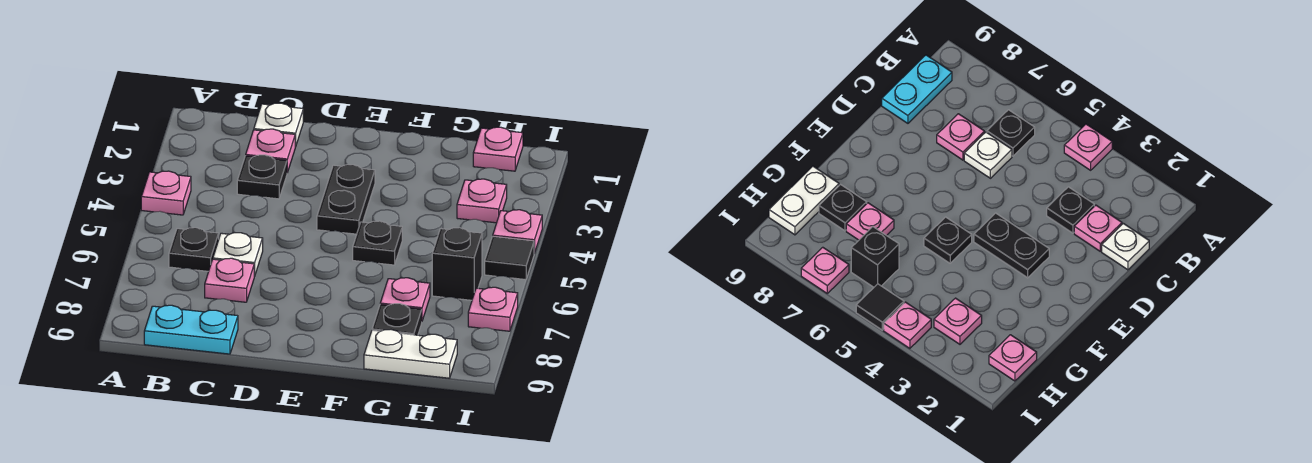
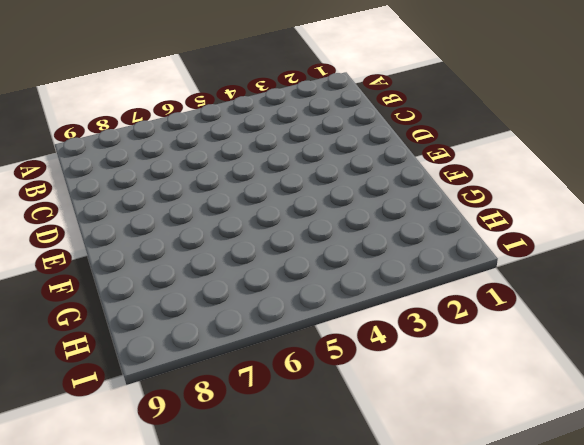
none -> pink plate A4 level 1
none -> black plate B6 level 1
none -> cyan plate B9:C9 level 1

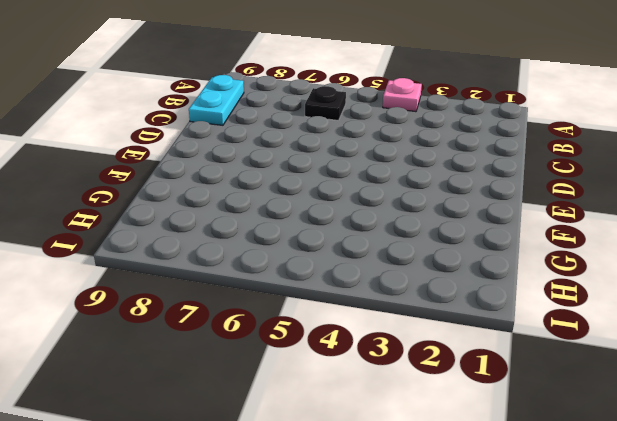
none -> white plate C1 level 1
none -> pink plate C2 level 1
none -> black plate C3 level 1

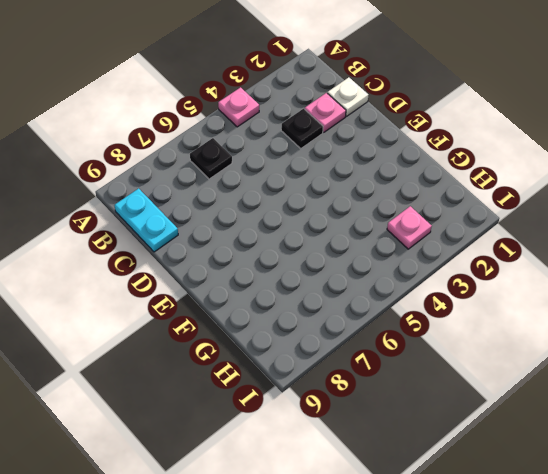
none -> white plate C6 level 1
none -> pink plate C7 level 1
none -> black plate E3:E4 level 1

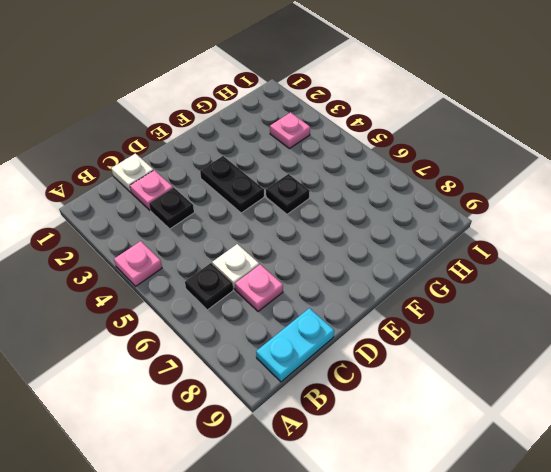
none -> pink plate G7 level 1
none -> black plate G8 level 1
none -> white plate G9:H9 level 1

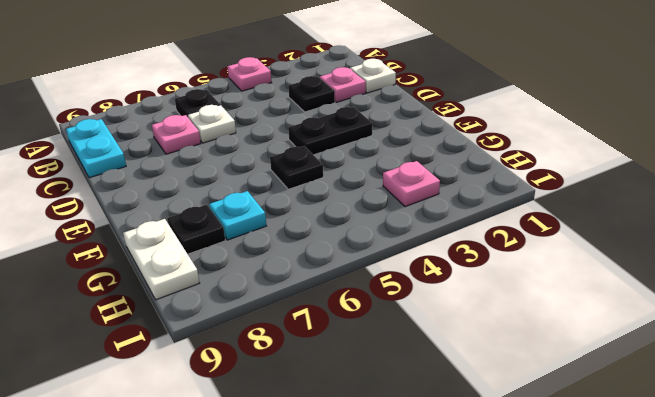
cyan plate G7 level 1 -> pink plate G7 level 1
none -> pink plate H1 level 1
none -> black brick H6 level 1
none -> pink plate I4 level 1

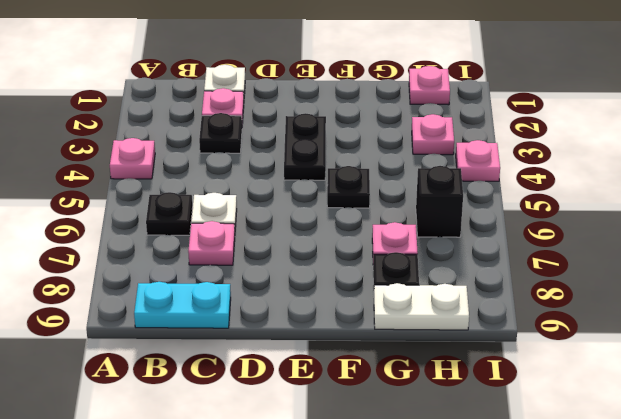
none -> black tile I5 level 1
none -> pink plate I7 level 1

